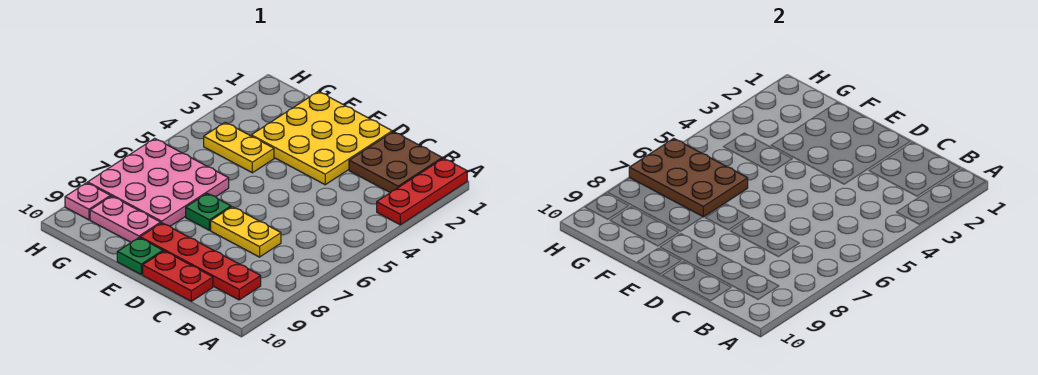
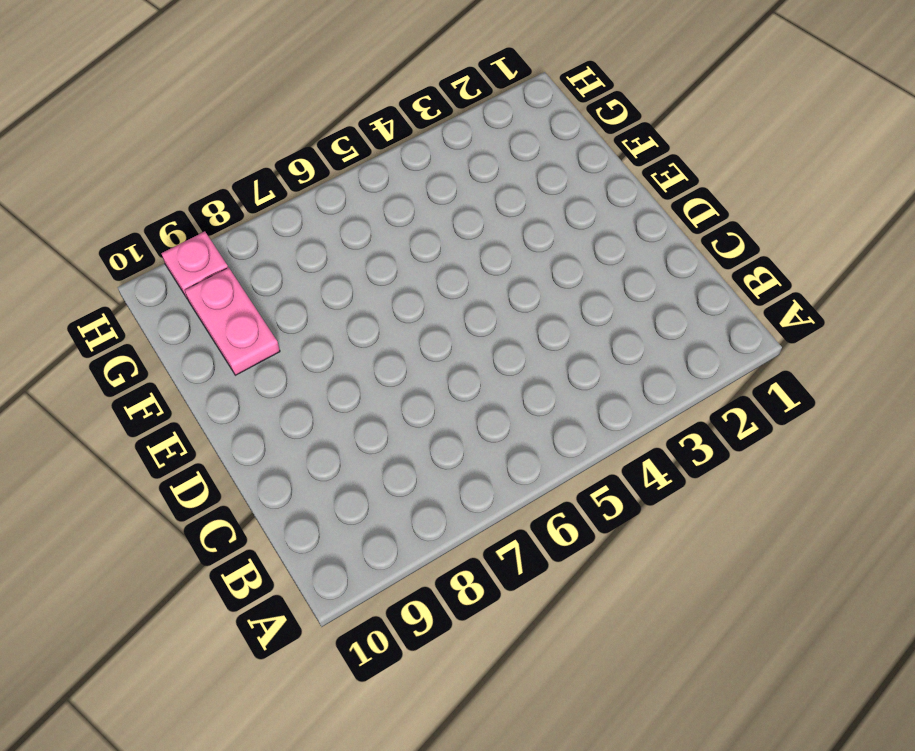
none -> red plate A1:A3 level 1
none -> brown plate B1:C2 level 1
none -> red plate B9:E9 level 1

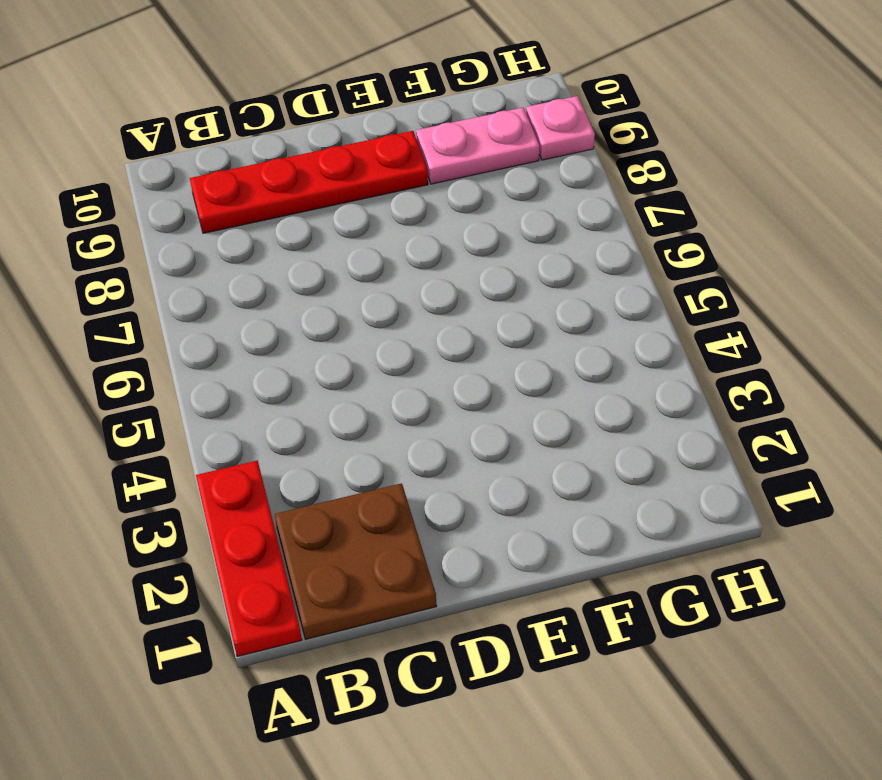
none -> yellow plate C7:D7 level 1
none -> red plate C10:D10 level 1
none -> yellow plate D1:F3 level 1

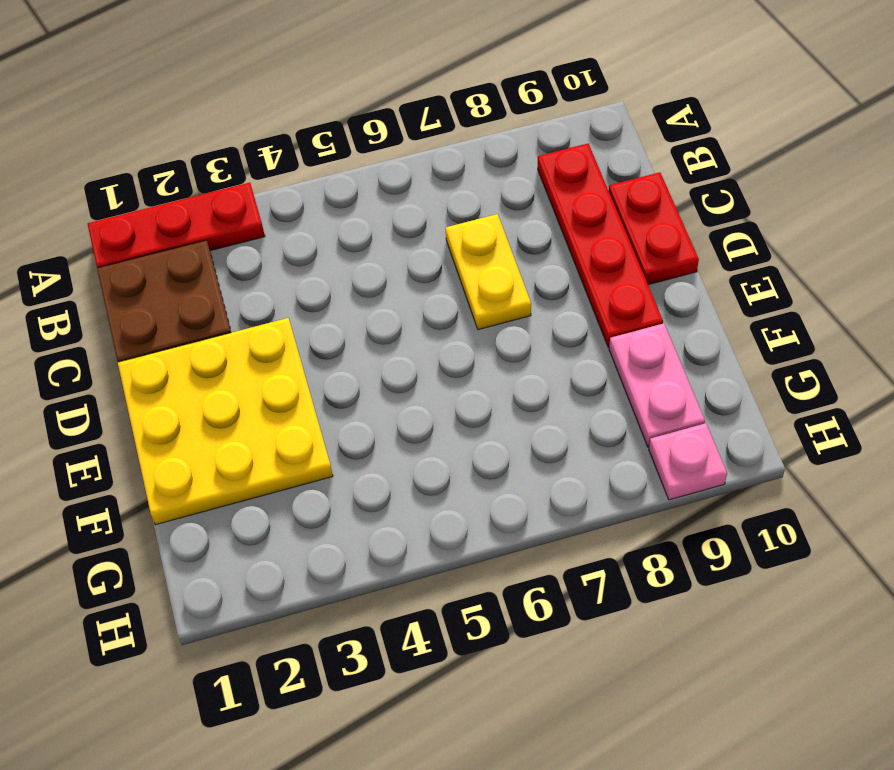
none -> green plate E7 level 1
none -> green plate E10 level 1
none -> yellow plate F4:G4 level 1

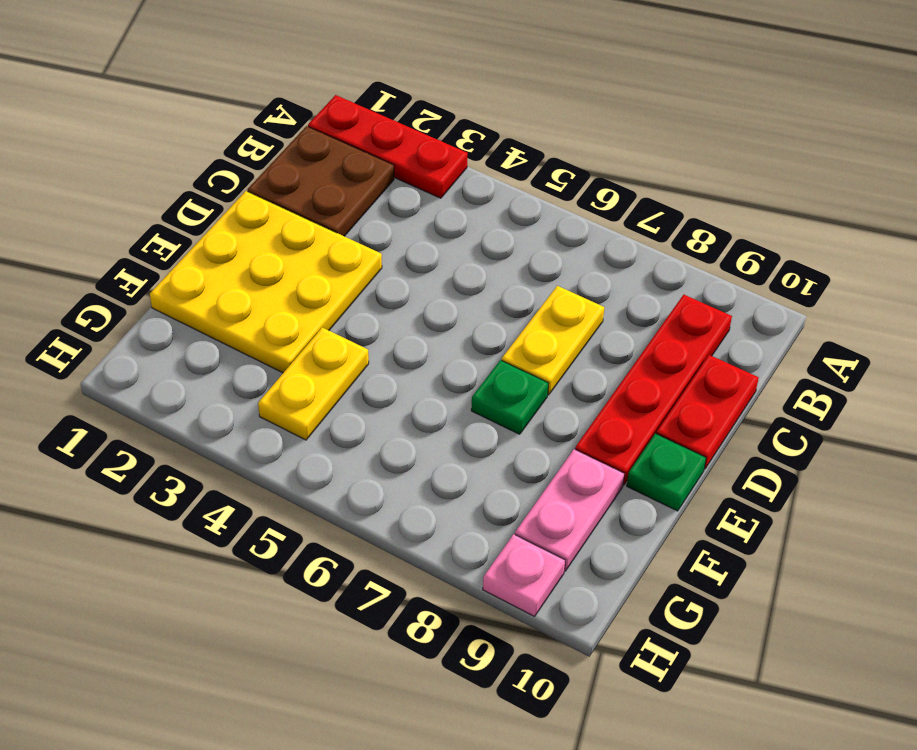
none -> pink plate F6:H8 level 1
none -> brown plate F6:H7 level 2

